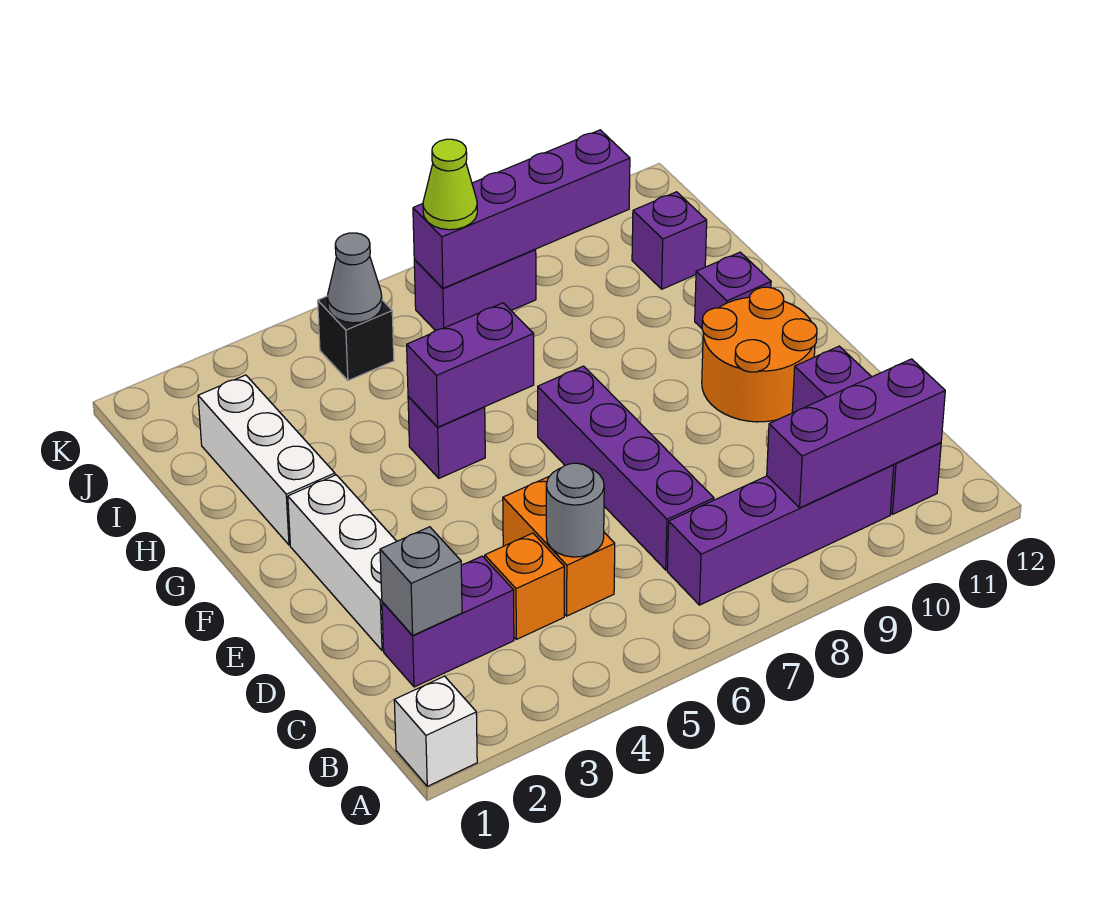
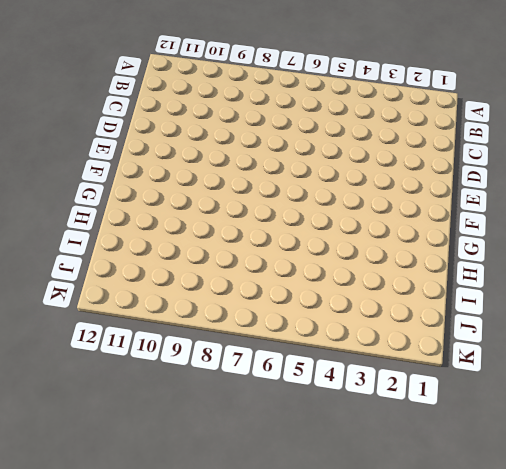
none -> white brick A1 level 1
none -> purple brick B7:B10 level 1
none -> purple brick B11:D11 level 1

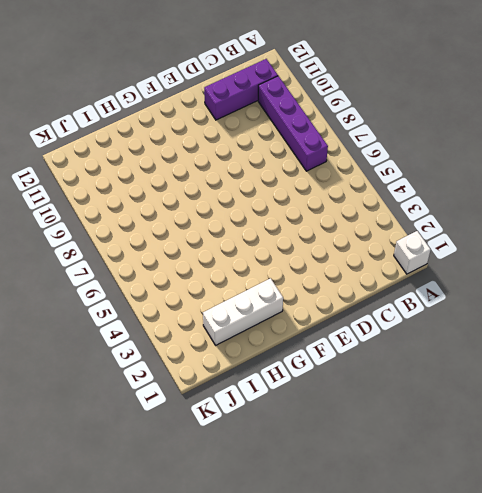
none -> purple brick C2:C3 level 1
none -> orange brick C4 level 1
none -> orange brick C5:D5 level 1

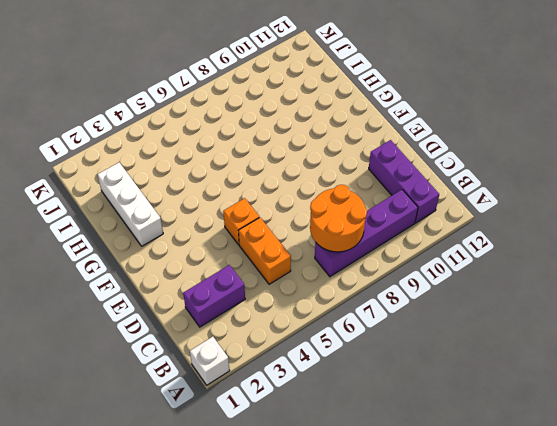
orange round brick B7:C8 level 2 -> orange round brick E10:F11 level 1
orange brick E5 level 1 -> orange brick C4 level 1
none -> purple brick C7:F7 level 1
none -> white brick D2:F2 level 1
none -> purple brick G5 level 1

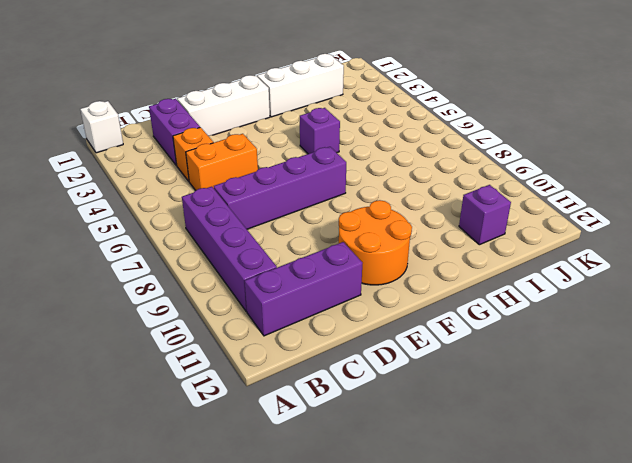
none -> purple brick G11 level 1
none -> black brick J5 level 1
none -> purple brick J7:J8 level 1

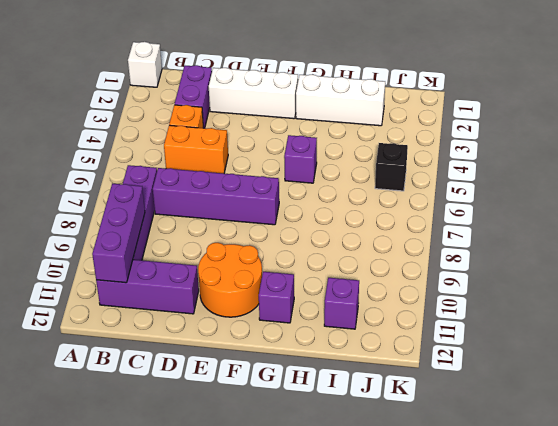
none -> purple brick J7:J8 level 1
none -> grey brick C2 level 2
none -> grey round brick C5 level 2

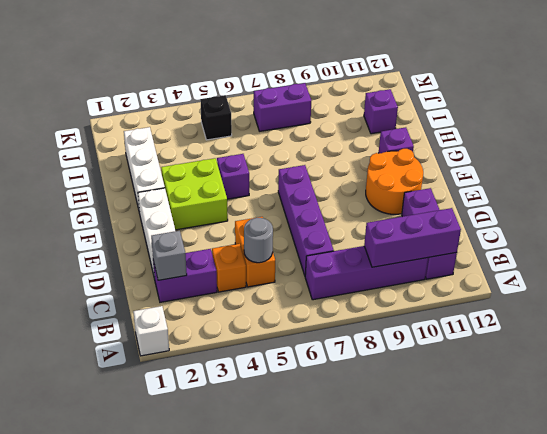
lime brick F3:G4 level 1 -> none
none -> purple brick G5:G6 level 2
none -> grey cone J5 level 2
none -> purple brick J7:J10 level 2

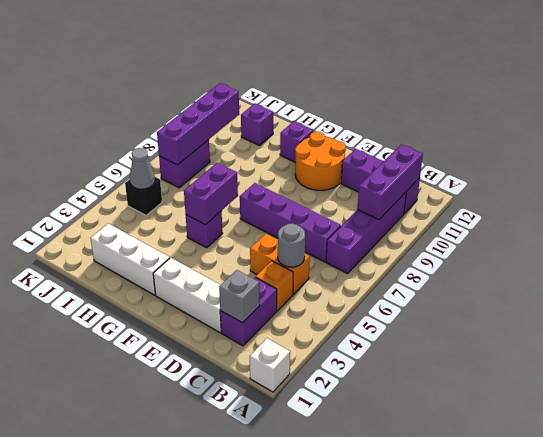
none -> lime cone J7 level 3

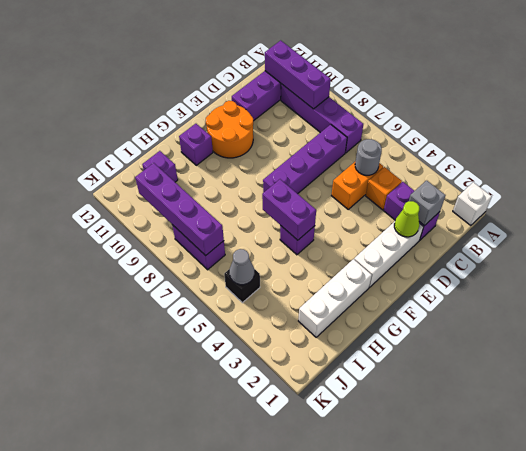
lime cone D2 level 2 -> lime cone J7 level 3

